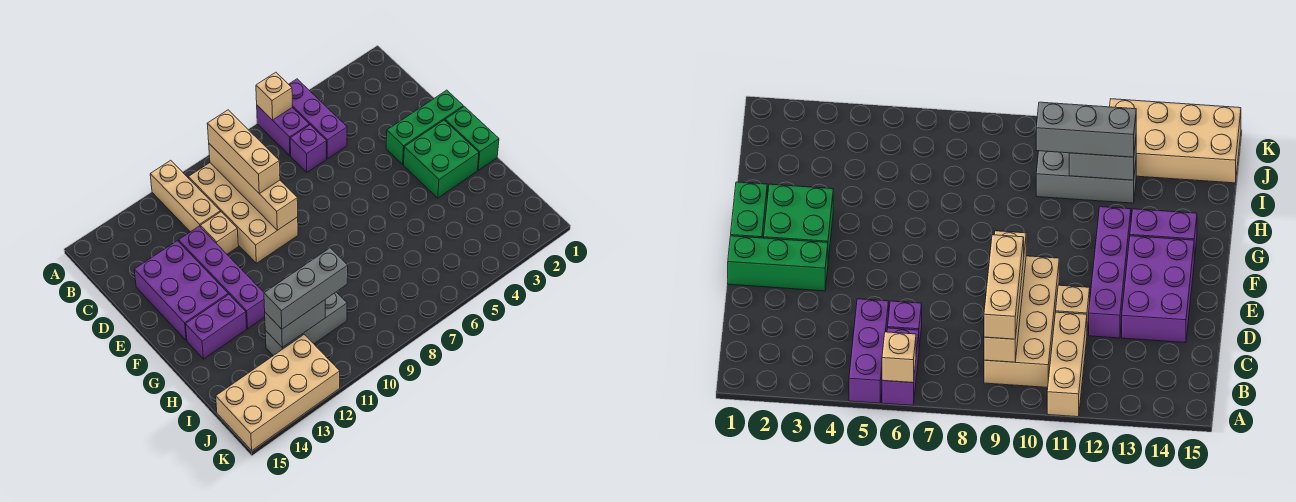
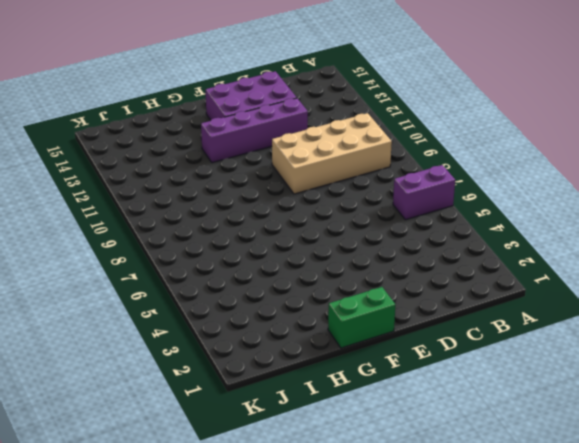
none -> purple brick A5:C5 level 1
none -> tan brick A11:C11 level 1
none -> purple brick C6 level 1

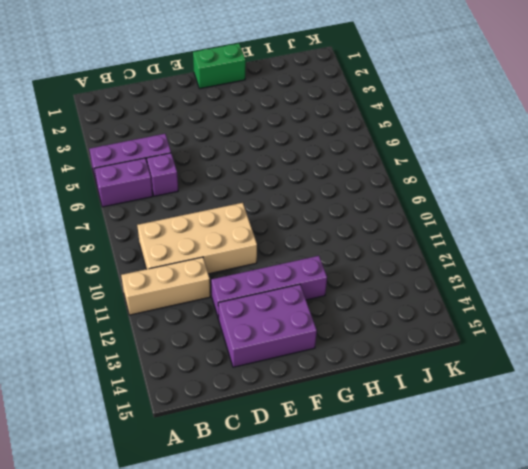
none -> tan brick D11 level 1
none -> green brick E1:E3 level 1
none -> green brick F2:G3 level 1

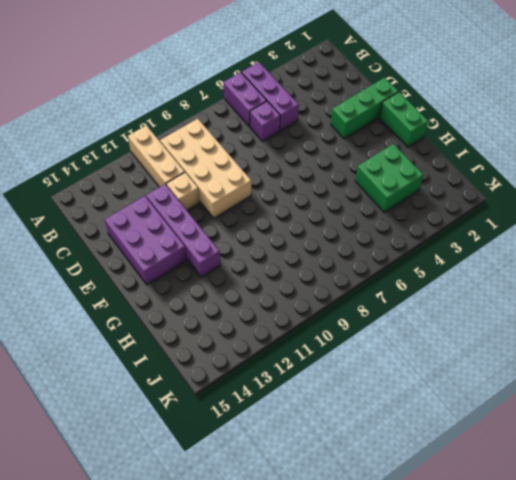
green brick H3:I4 level 1 -> green brick F2:G3 level 1
none -> purple brick G13:G14 level 1
none -> grey brick I10:I12 level 1
none -> tan brick J12:K15 level 1

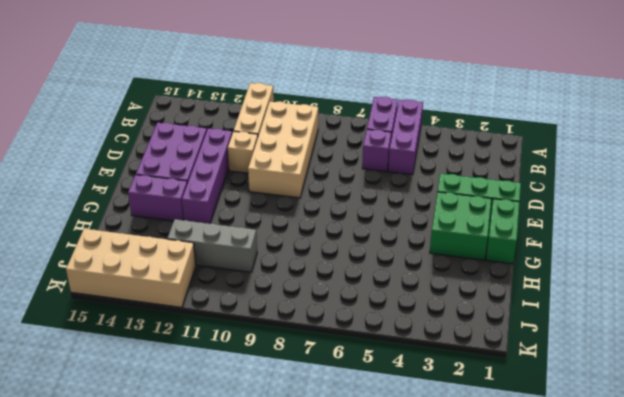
none -> tan brick A6 level 2
none -> tan brick B9:E9 level 2
none -> grey brick I11:I12 level 2

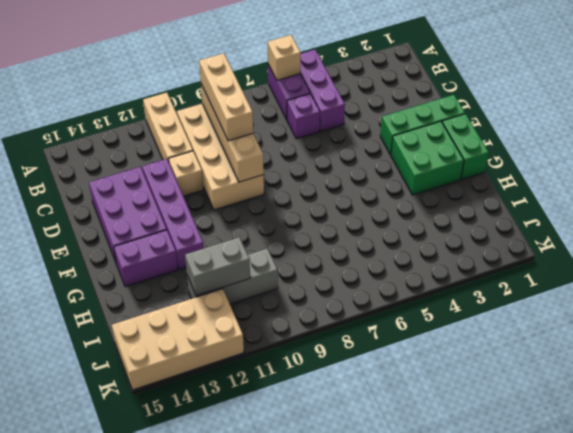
none -> grey brick I10:I12 level 3

